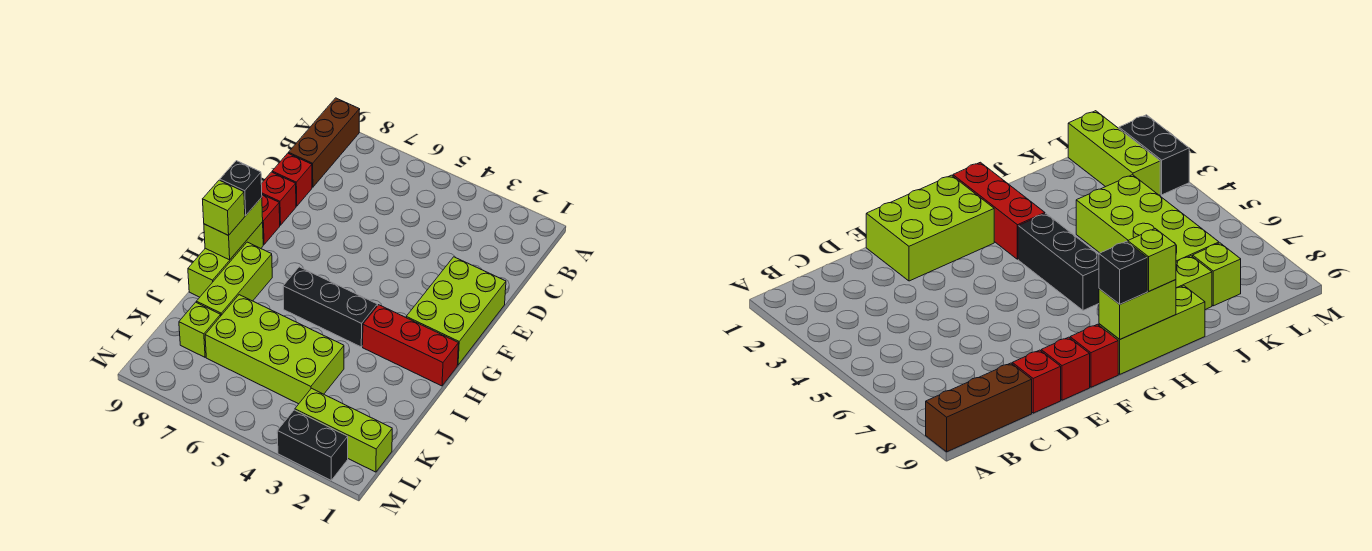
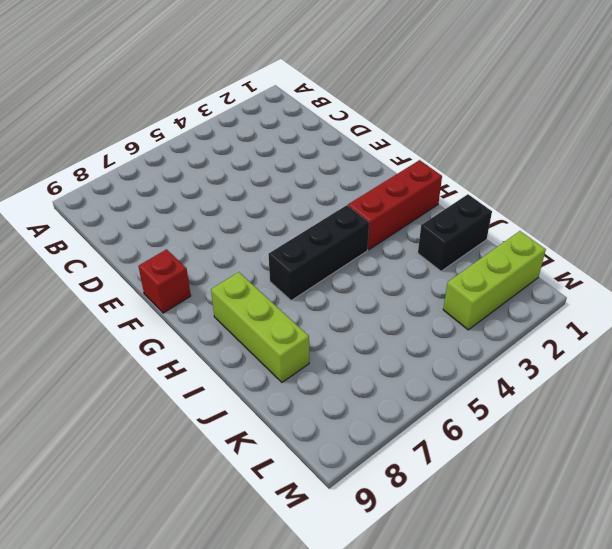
black brick J1:J2 level 1 -> black brick M2:M3 level 1
none -> brown brick A9:C9 level 1
none -> red brick D9 level 1
none -> lime brick E1:G2 level 1

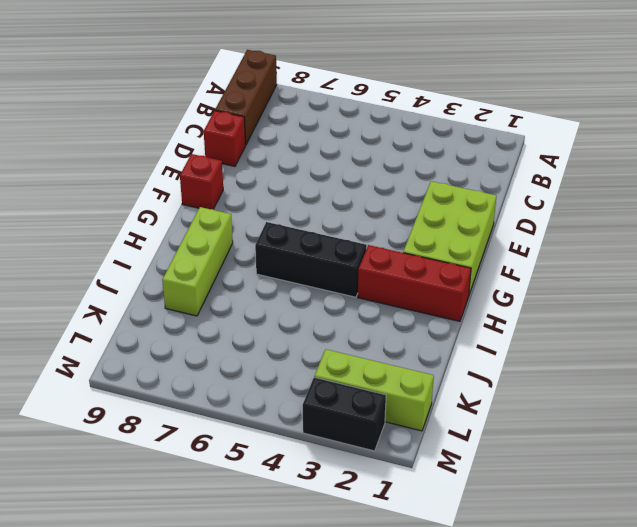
none -> red brick E9 level 1
none -> lime brick G9:I9 level 1
none -> lime brick J4:K7 level 1

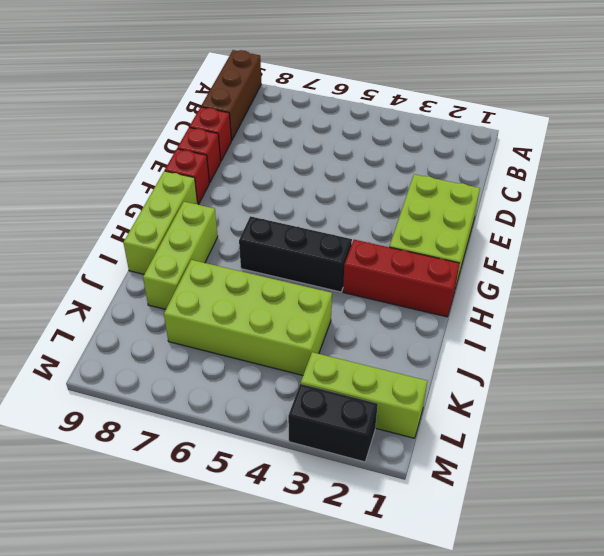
none -> lime brick K8 level 1
none -> lime brick G9:H9 level 2
none -> black brick G9 level 3

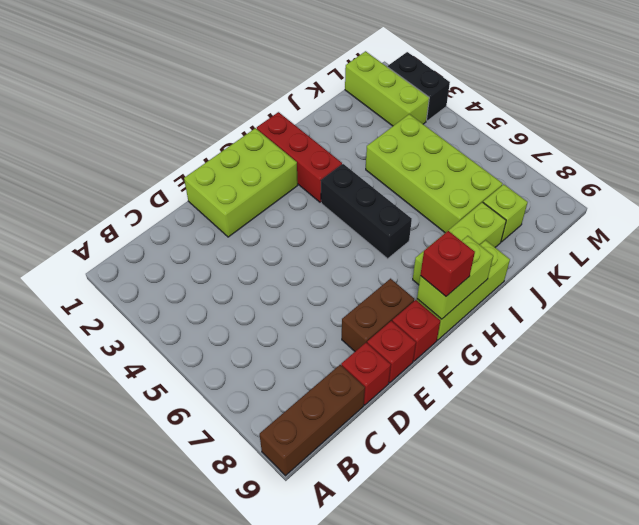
brown brick E8:F8 level 1 -> none
red brick G9 level 3 -> black brick G9 level 3
none -> lime brick H9 level 3

